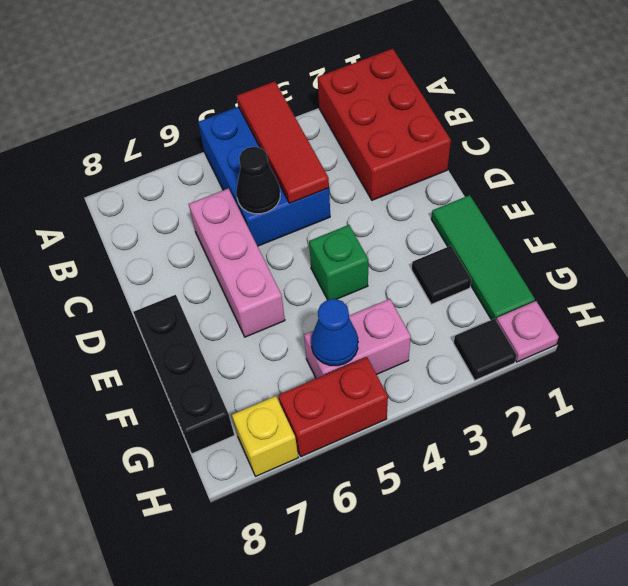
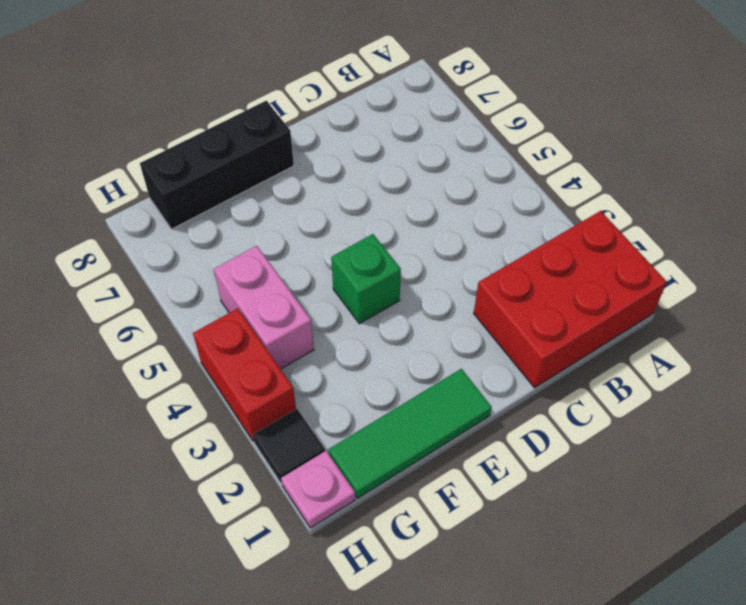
red brick H3:H4 level 1 -> red brick H5:H6 level 1
none -> blue brick A4:C5 level 1
none -> pink brick C6:E6 level 1
none -> black tile F2 level 1

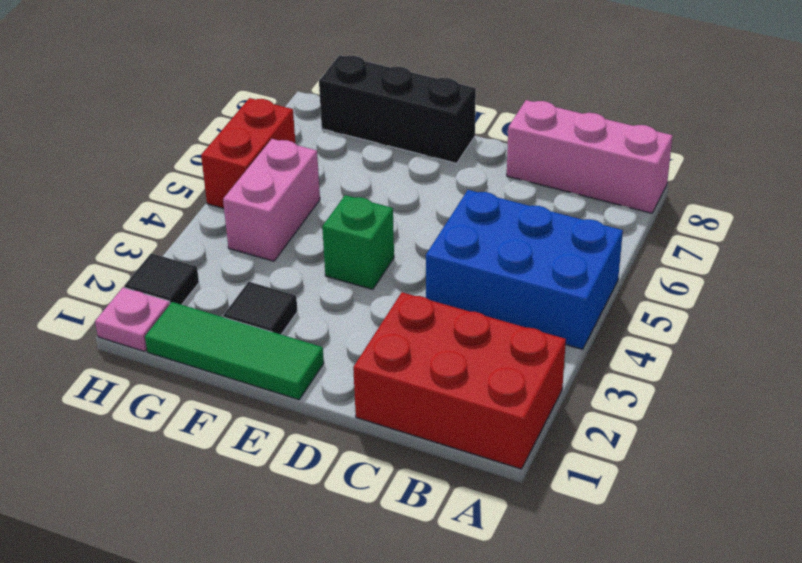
pink brick A8:C8 level 1 -> pink brick C6:E6 level 1
none -> yellow brick H7 level 1
none -> red tile A4:C4 level 2
none -> black cone C5 level 2

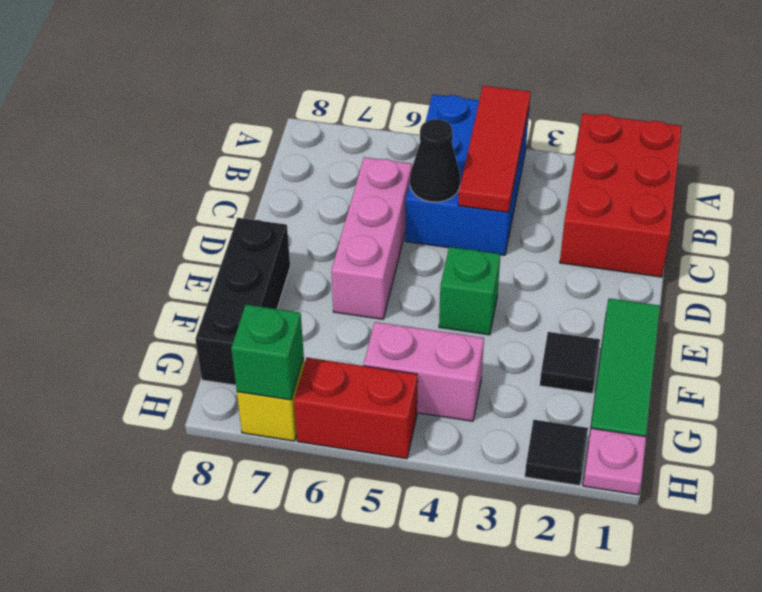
green brick H7 level 2 -> none
none -> blue cone G5 level 2

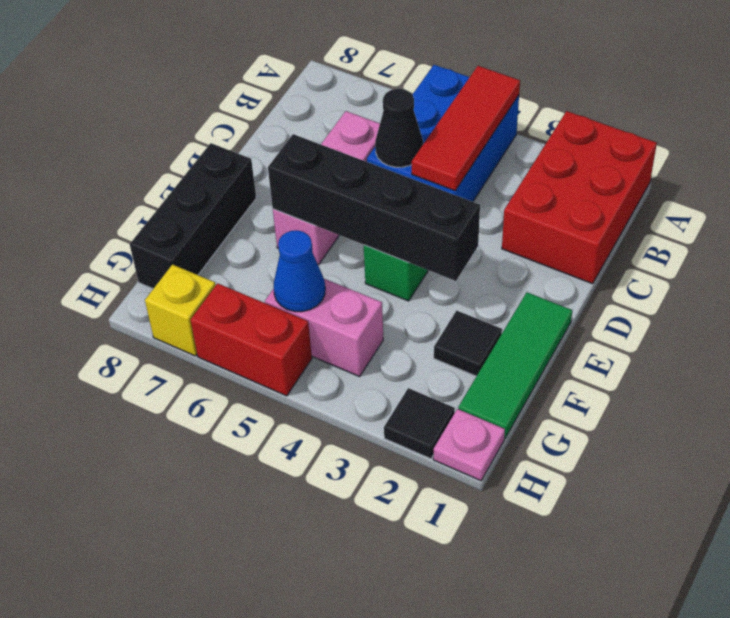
black brick E3:E6 level 2 -> none

